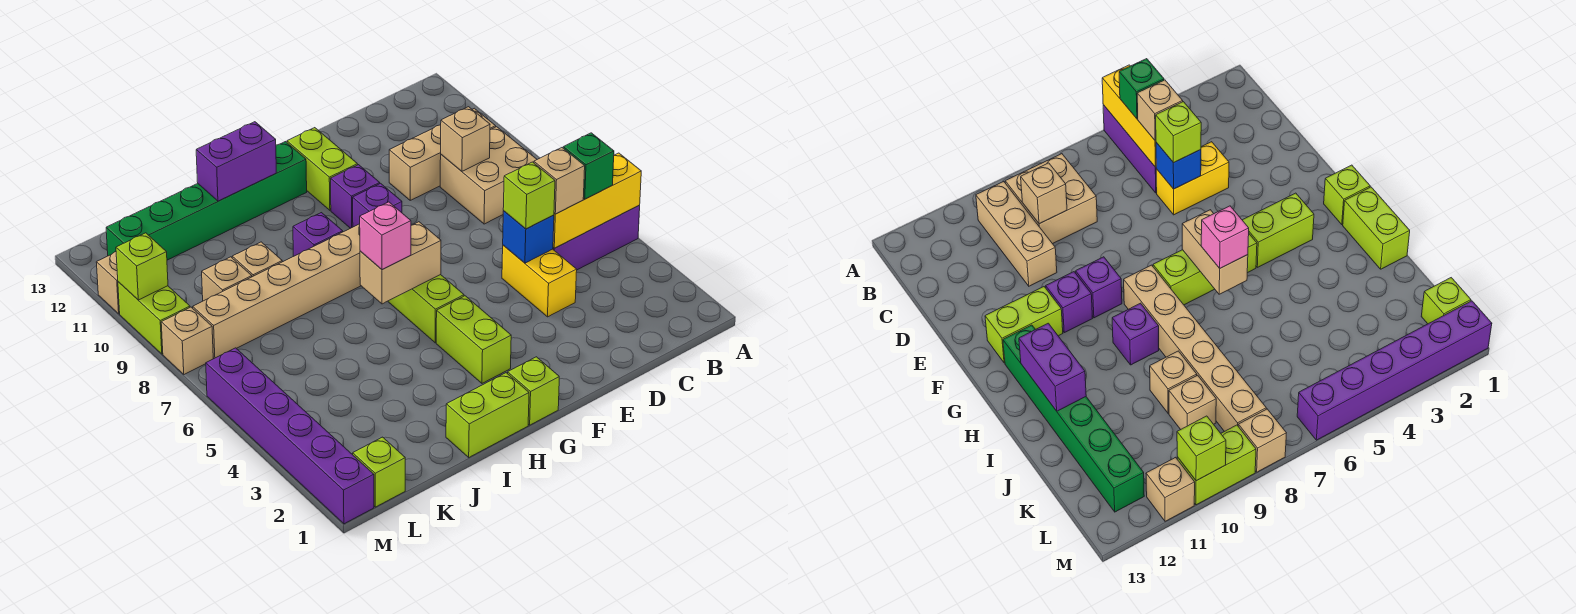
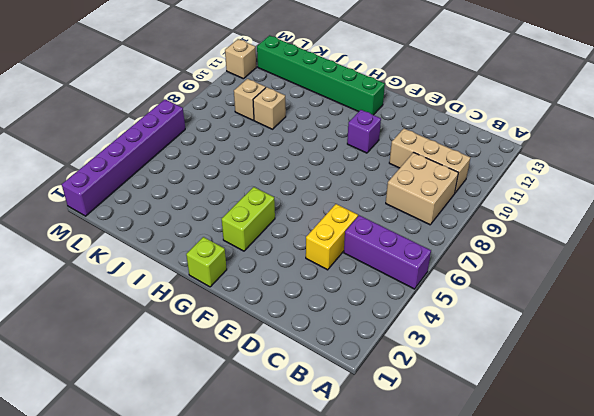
none -> purple brick F9 level 1
none -> lime brick F11:F12 level 1
none -> lime brick G5:G7 level 1
none -> tan brick G8:L8 level 1

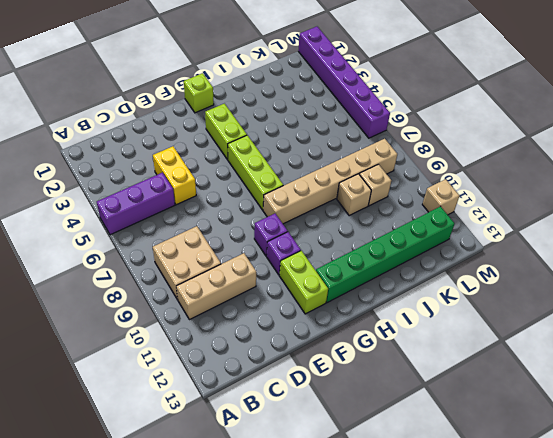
none -> lime brick H1:I1 level 1
none -> purple brick H9 level 1
none -> lime brick L1 level 1
none -> tan brick M8 level 1

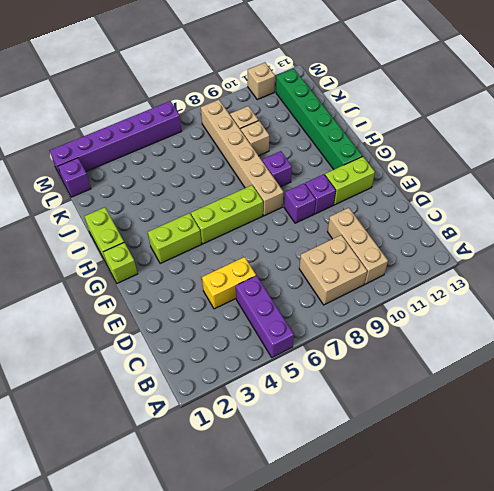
purple brick L1 level 1 -> lime brick L1 level 1
none -> tan brick M8 level 1
none -> lime brick M9:M10 level 1
none -> yellow brick A5:C5 level 2
none -> tan brick C9 level 2

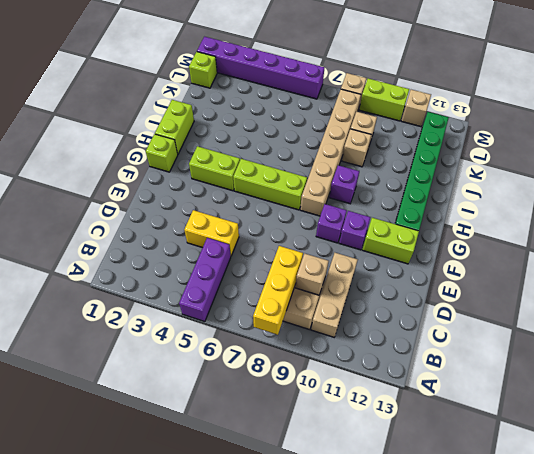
yellow brick A8:C8 level 2 -> yellow brick A5:C5 level 2
none -> blue brick D5 level 2
none -> tan brick G6:H6 level 2
none -> purple brick H12:I12 level 2
none -> lime brick M10 level 2

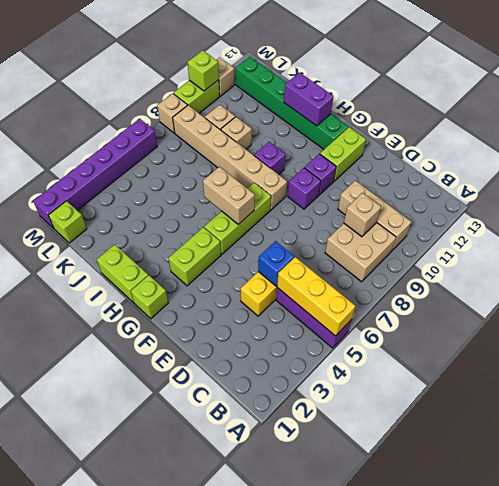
none -> green brick B5 level 3
none -> tan brick C5 level 3
none -> lime brick D5 level 3
none -> pink brick H6 level 3

